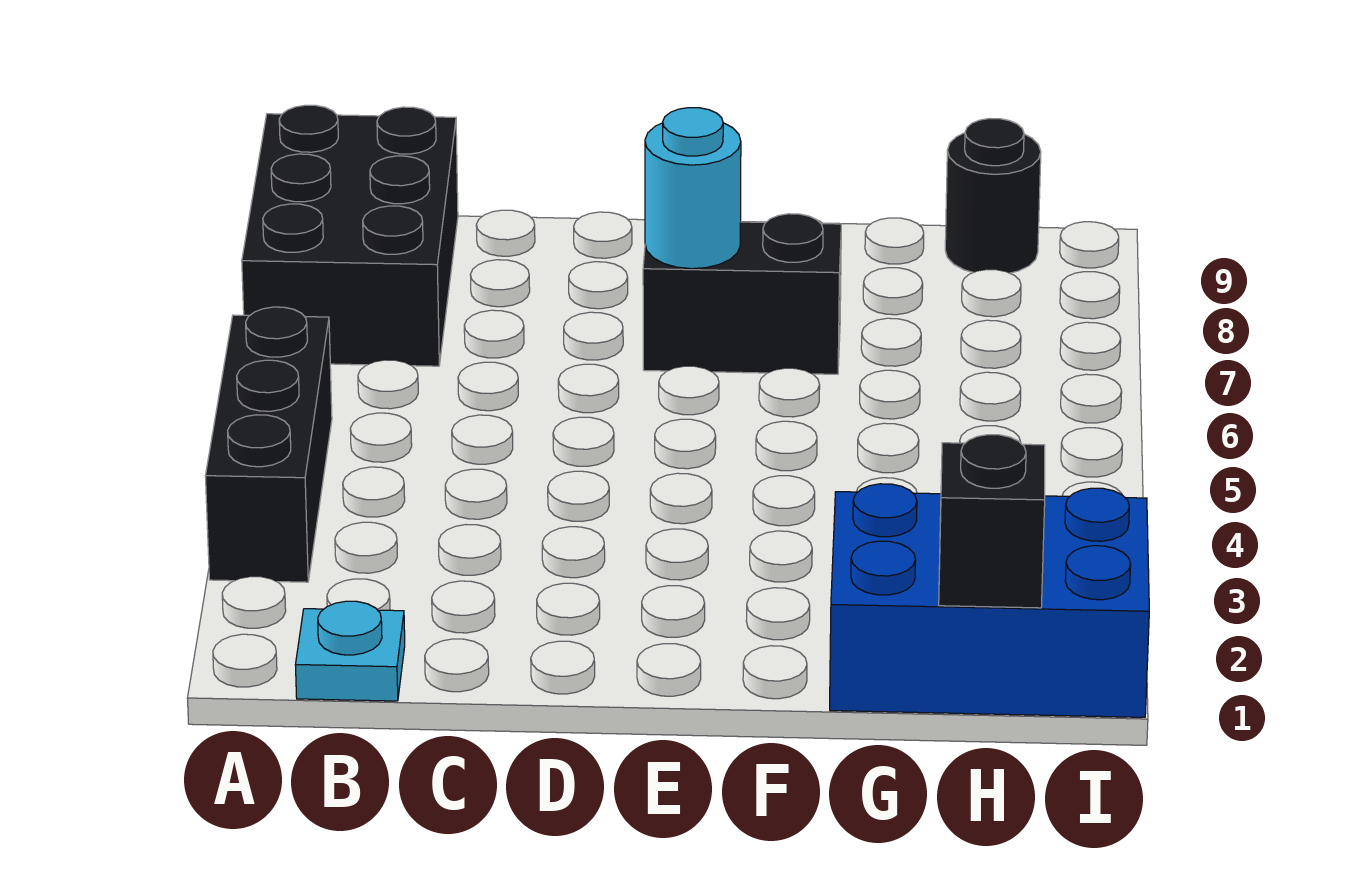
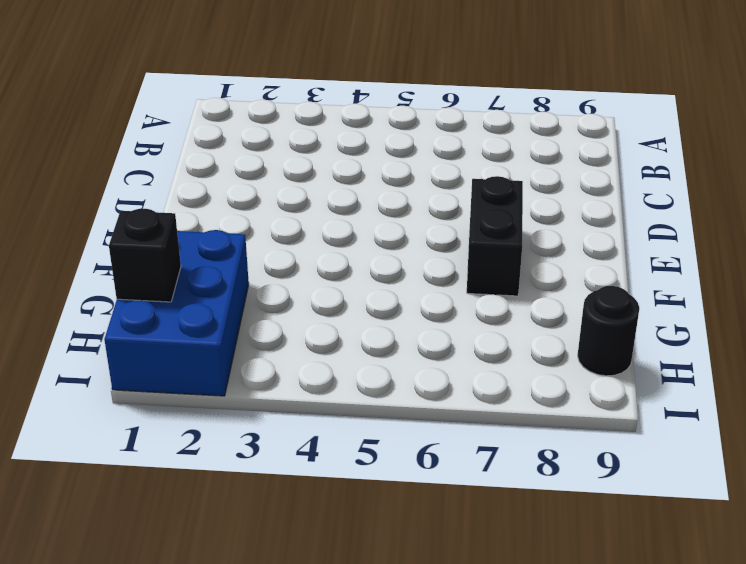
none -> black brick A3:A5 level 1
none -> black brick A7:B9 level 1

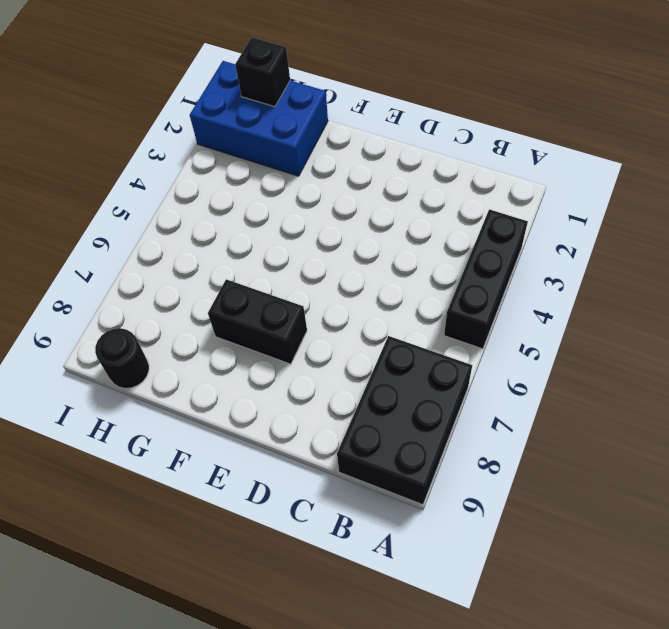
none -> cyan plate B1 level 1
none -> cyan round brick E7 level 2

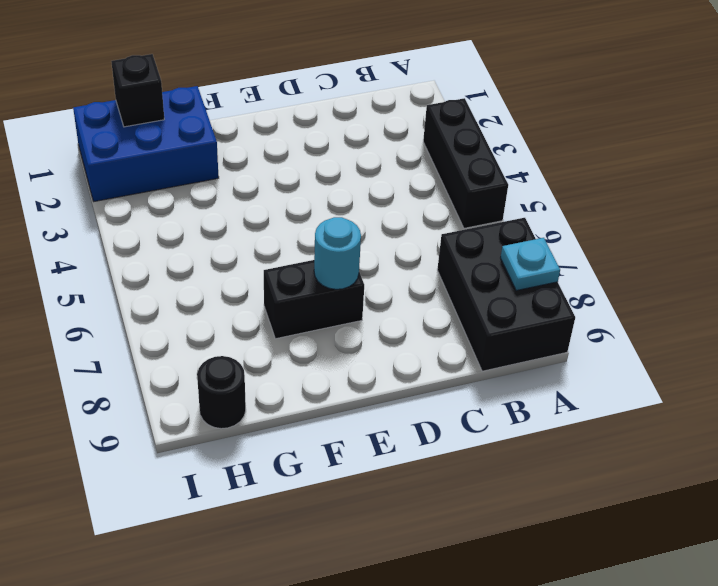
cyan plate A8 level 2 -> cyan plate B1 level 1

